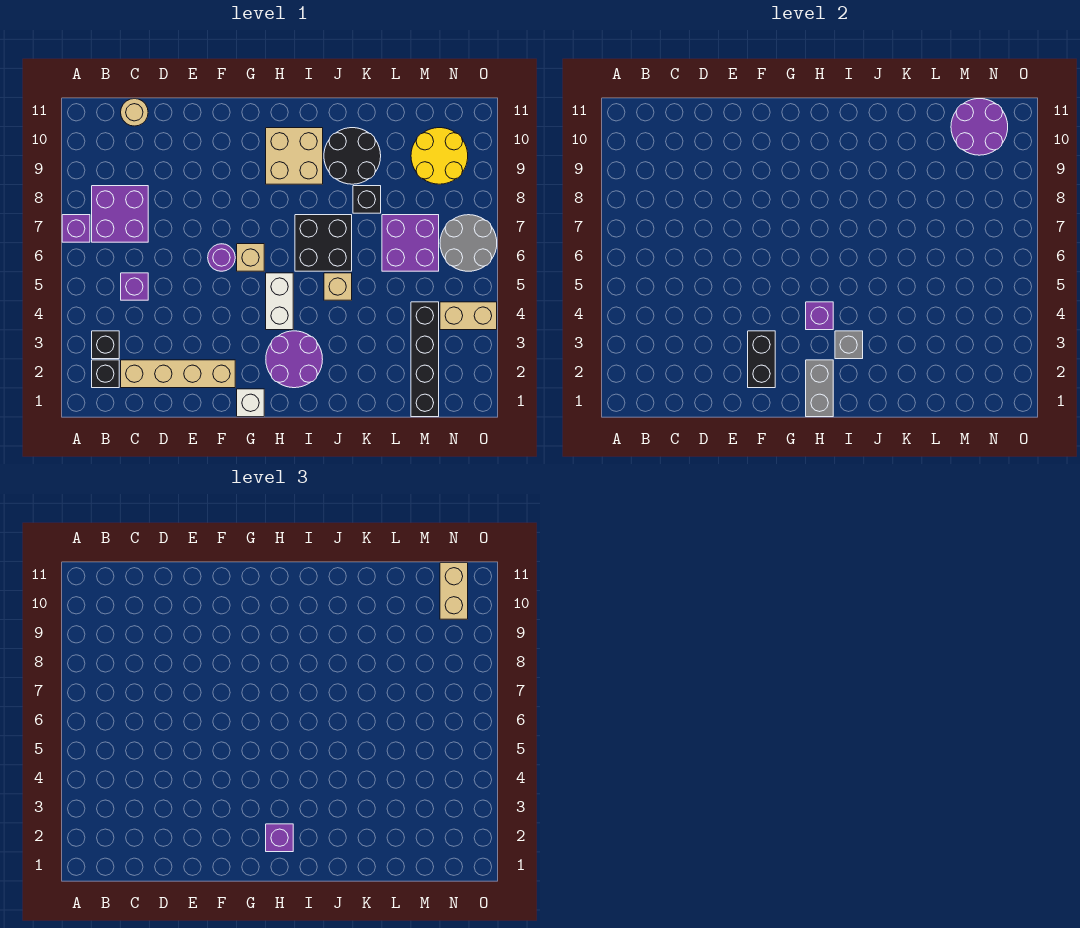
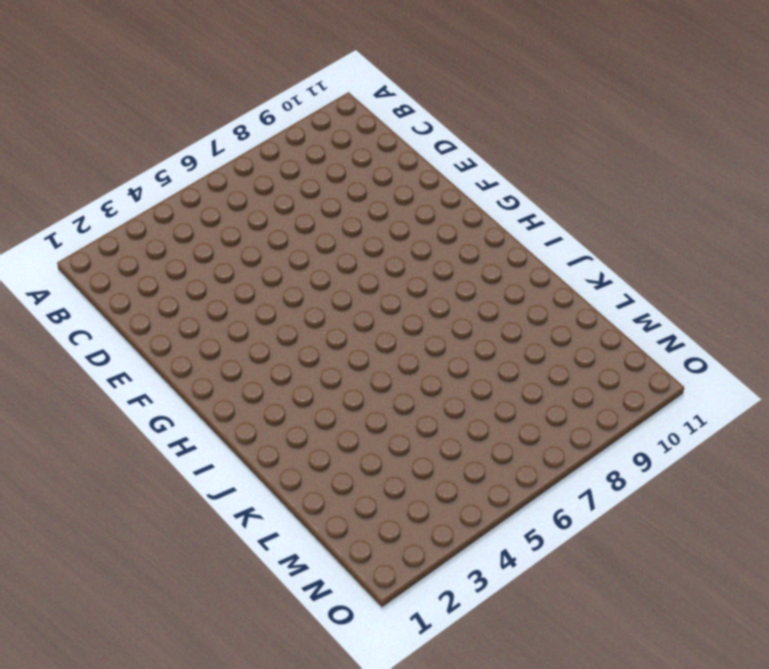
none -> purple brick A7 level 1
none -> black brick B2 level 1
none -> black brick B3 level 1

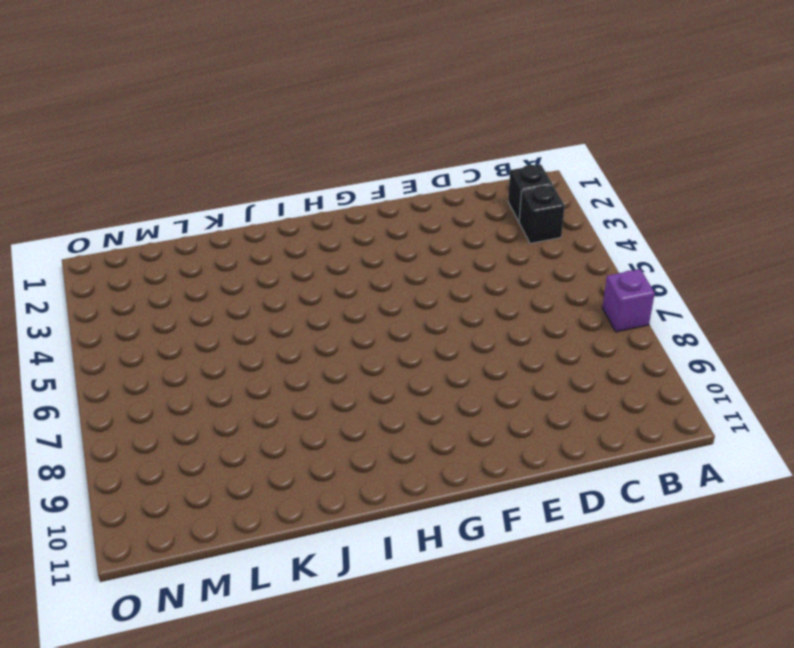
none -> purple brick B7:C8 level 1
none -> tan brick C2:F2 level 1
none -> purple brick C5 level 1

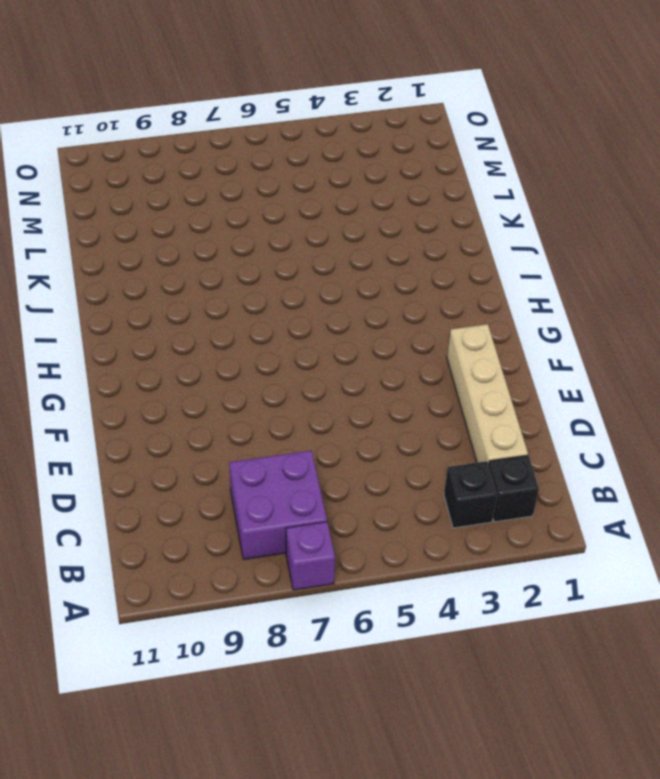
none -> purple brick C5 level 1
none -> tan round brick C11 level 1
none -> purple round brick F6 level 1

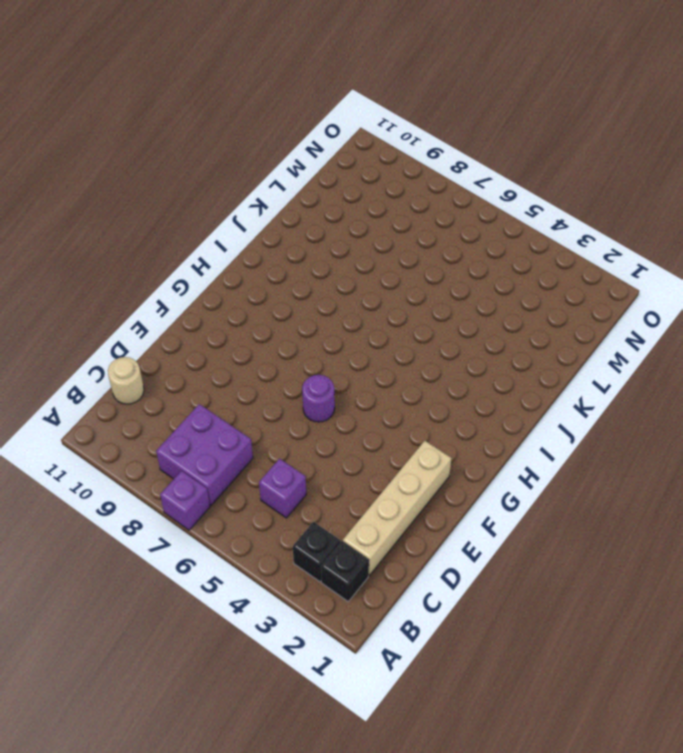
none -> white brick G1 level 1
none -> tan brick G6 level 1
none -> purple round brick H2:I3 level 1

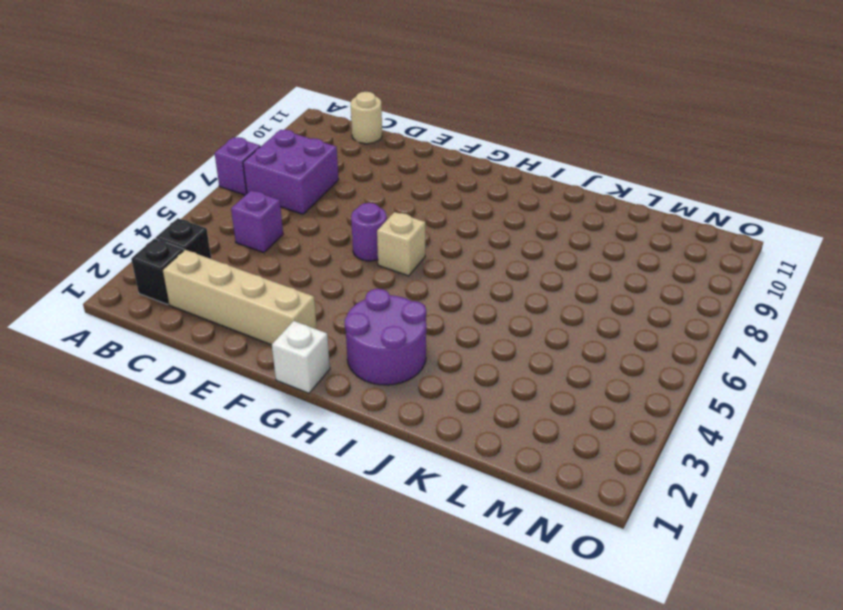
none -> white brick H4:H5 level 1
none -> tan brick H9:I10 level 1
none -> black brick I6:J7 level 1

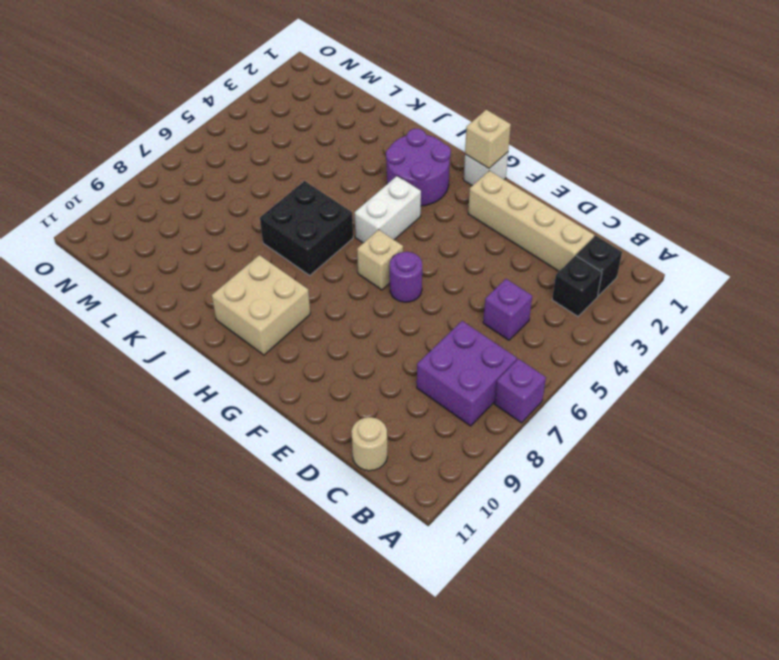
tan brick G1 level 2 -> tan brick J5 level 1
none -> black round brick J9:K10 level 1
none -> black brick K8 level 1
none -> purple brick L6:M7 level 1

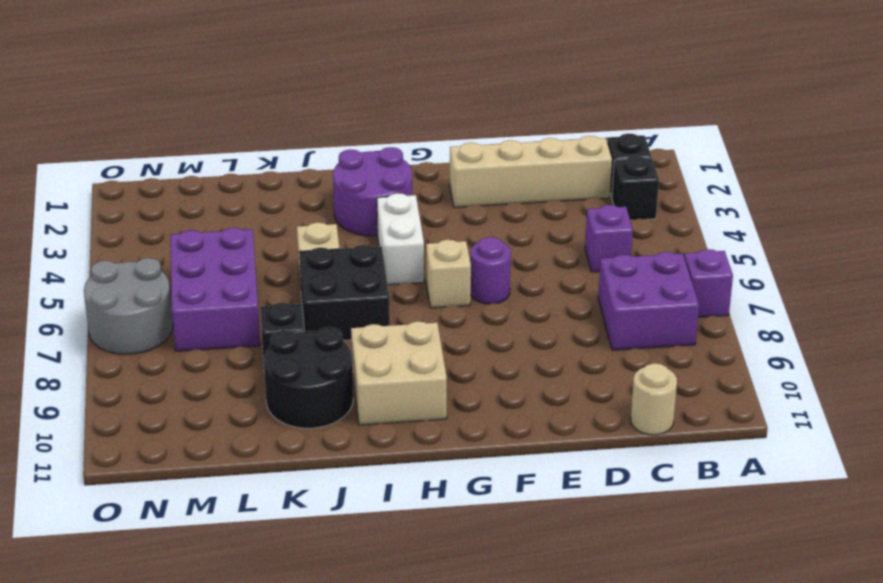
purple brick L5:M7 level 1 -> purple brick L6:M7 level 1
none -> white brick G1 level 1
none -> black brick M1:M4 level 1
none -> yellow round brick M9:N10 level 1

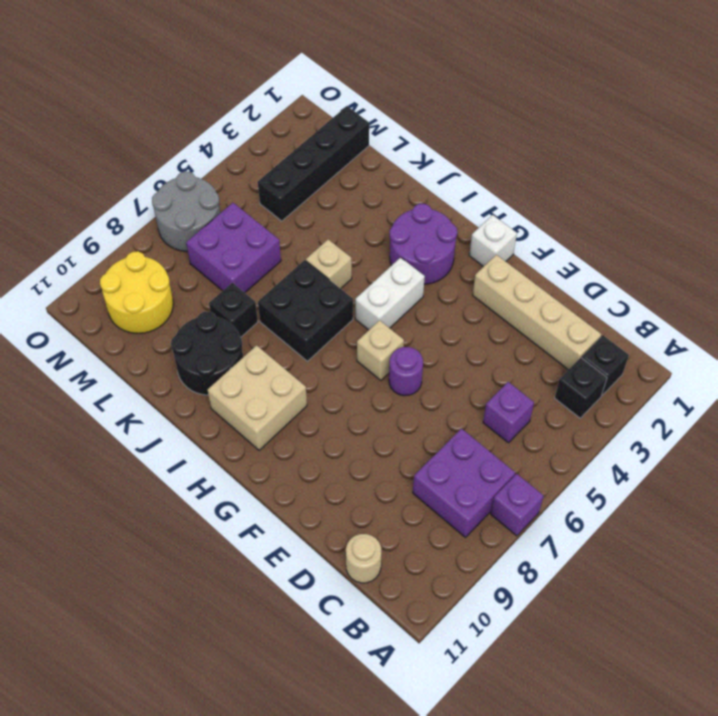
none -> tan brick N4:O4 level 1
none -> black brick F2:F3 level 2
none -> grey brick H1:H2 level 2

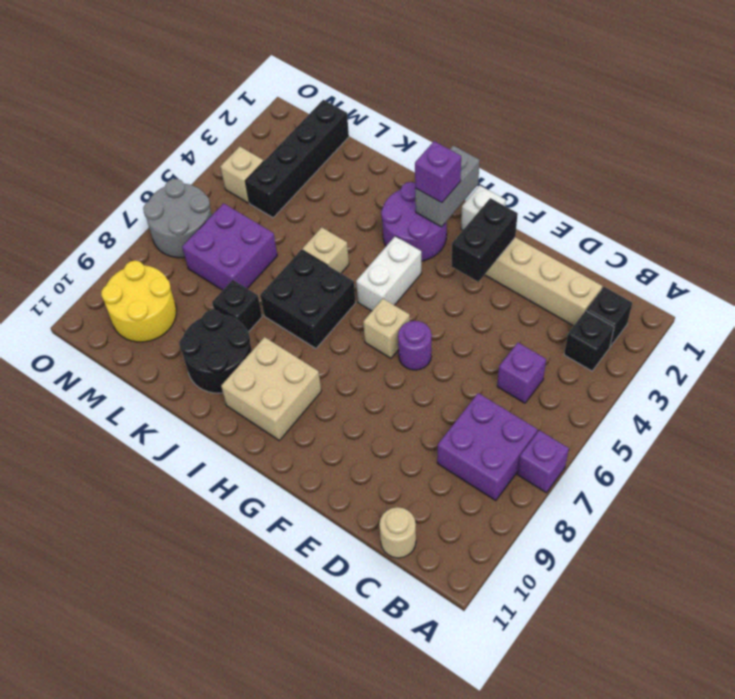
tan brick N4 level 1 -> tan brick N4:O4 level 1
none -> purple brick H4 level 2
none -> grey brick I3 level 2
none -> purple round brick M10:N11 level 2

